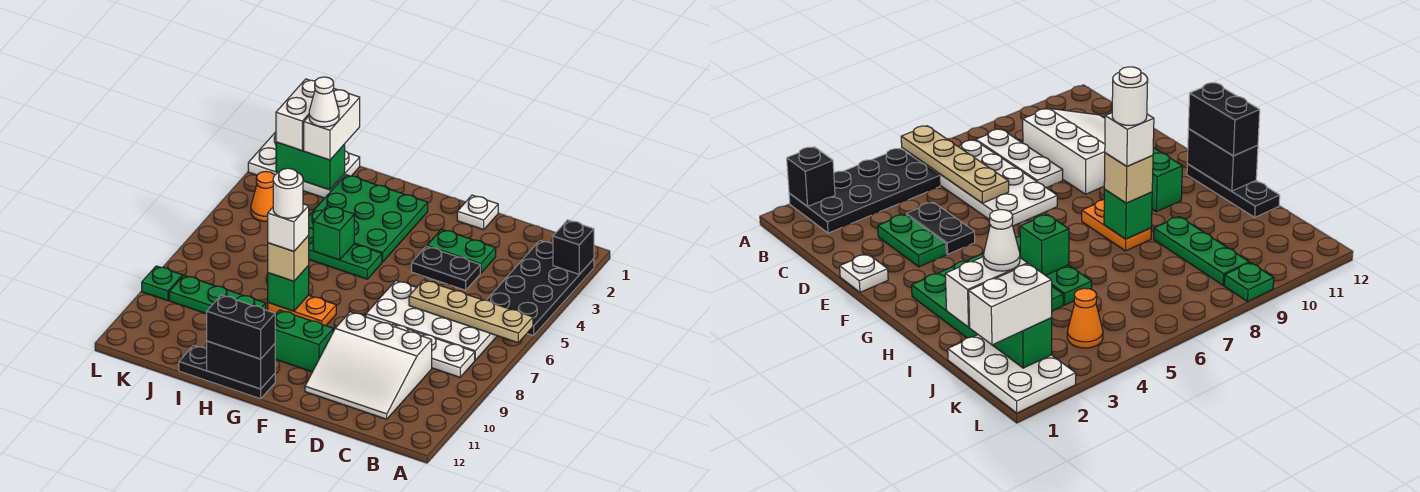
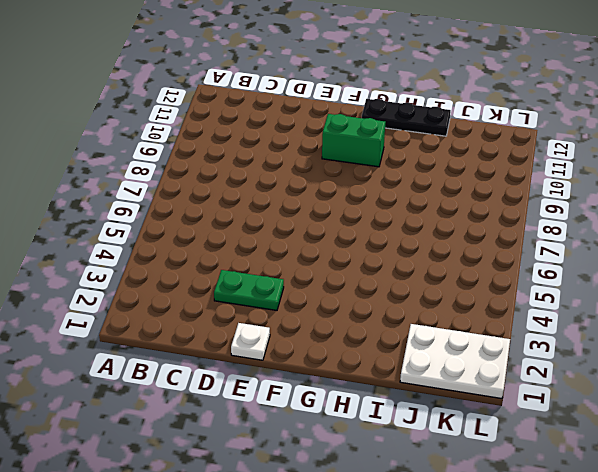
none -> black plate A2:B5 level 1
none -> white plate B6:E7 level 1
none -> white plate B8:D8 level 1

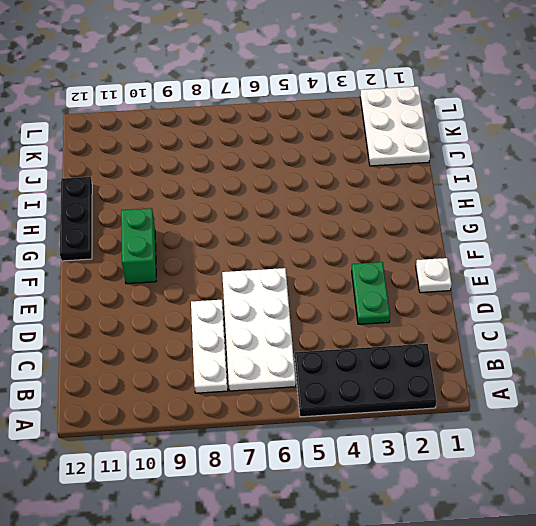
none -> white slope C9:E11 level 1 top 9
none -> black plate D4:E4 level 1
none -> green plate G2:I4 level 1

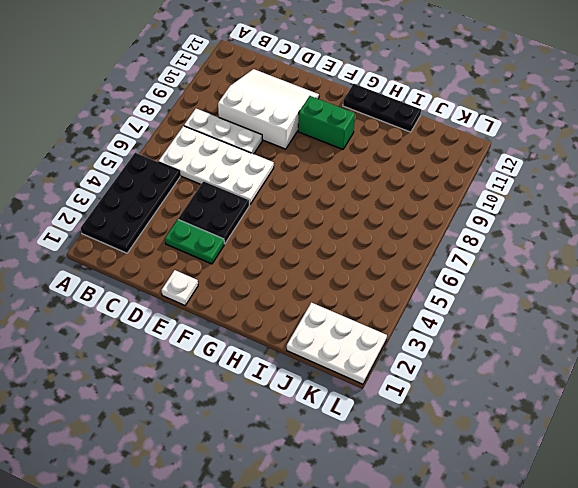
black plate D4:E5 level 1 -> black plate D4:E4 level 1
none -> green plate G2:I4 level 1
none -> green plate G5:I5 level 1
none -> orange plate G8:H8 level 1

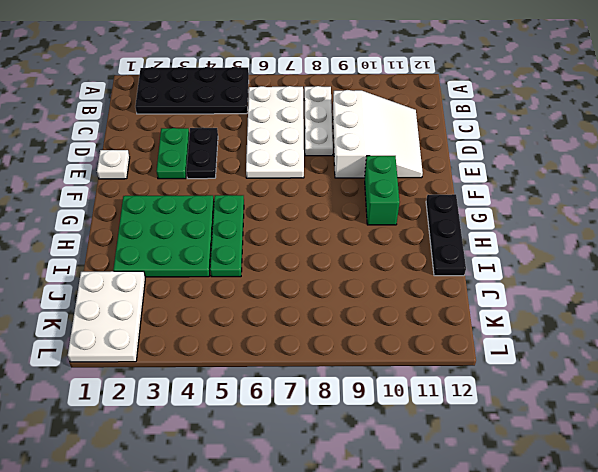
none -> orange plate G8:H8 level 1
none -> green plate I9:K9 level 1
none -> orange cone K4 level 1

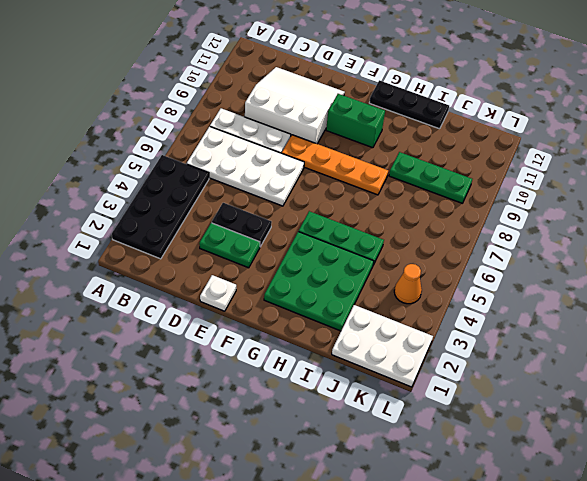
orange plate E8:H8 level 1 -> orange plate G8:H8 level 1
none -> green plate L9 level 1
none -> black brick A2 level 2
none -> tan plate A6:D6 level 2

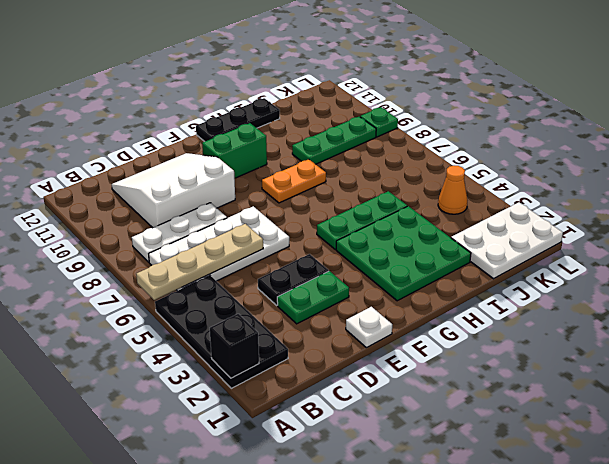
none -> black brick G12:H12 level 2
none -> green brick H5 level 2
none -> green brick H8 level 2

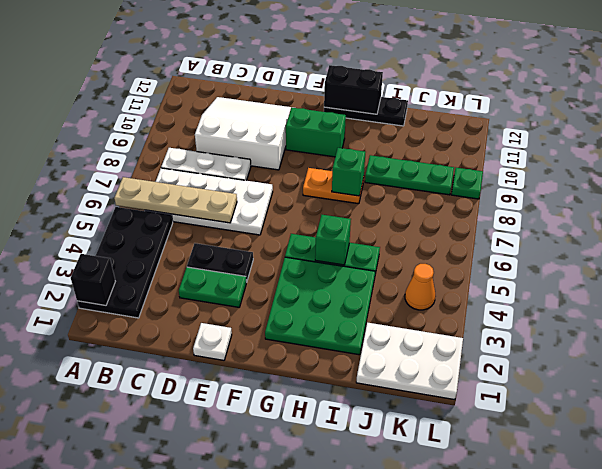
none -> green brick J2:K2 level 2
none -> black brick G12:H12 level 3
none -> tan brick H8 level 3

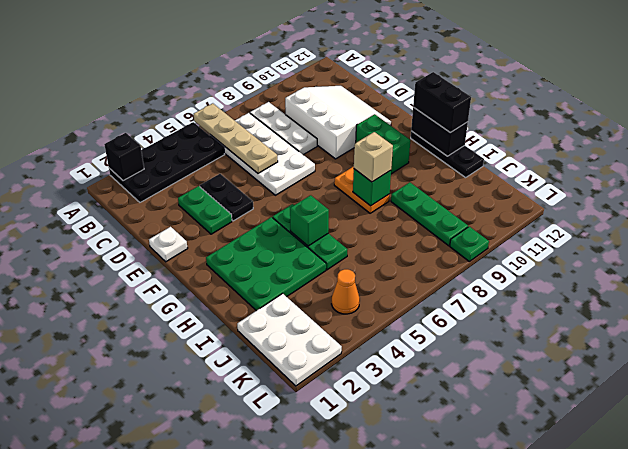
none -> green brick J2:K2 level 2
none -> white brick J1:J2 level 3
none -> white brick K1:K2 level 3

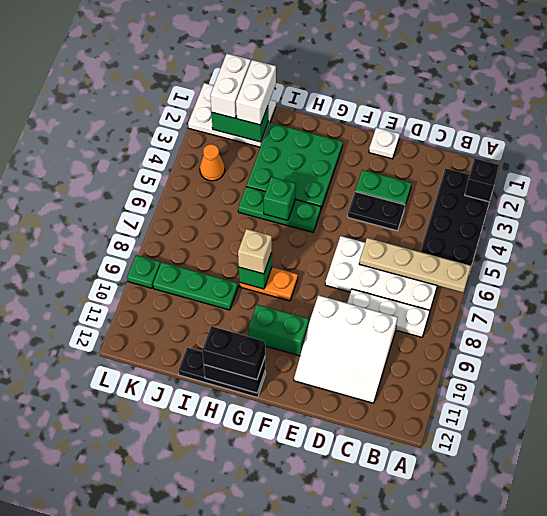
none -> white brick H8 level 4
none -> white cone J2 level 4
none -> white round brick H8 level 5

